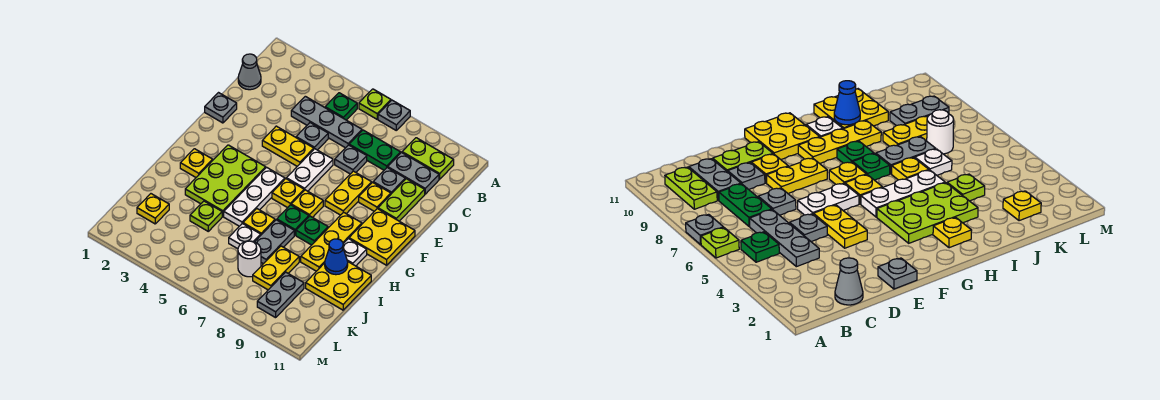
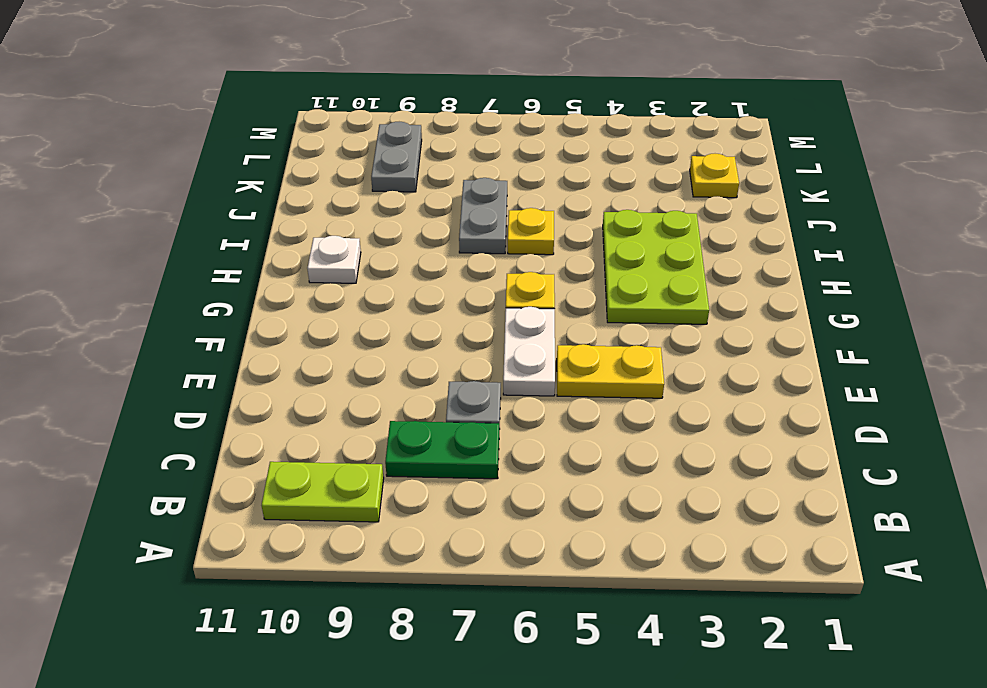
none -> lime plate A6 level 1
none -> grey plate A7 level 1
none -> green plate B5 level 1
none -> grey cone C1 level 1

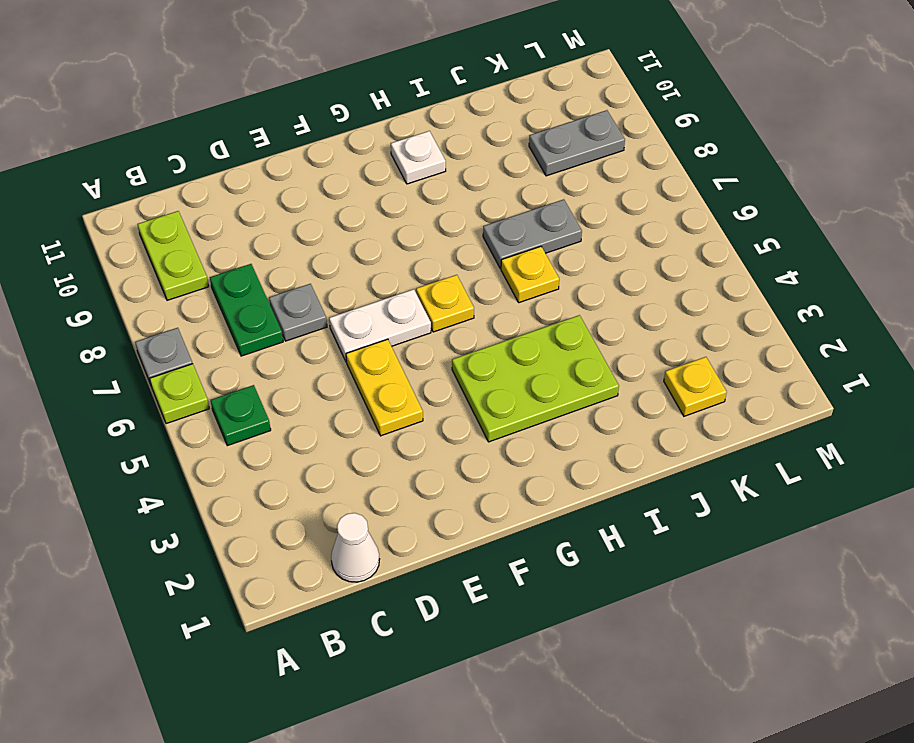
white cone C1 level 1 -> grey cone C1 level 1
none -> grey plate C4:C6 level 1
none -> grey plate C9:C10 level 1
none -> grey plate D5 level 1
none -> grey plate D9 level 1

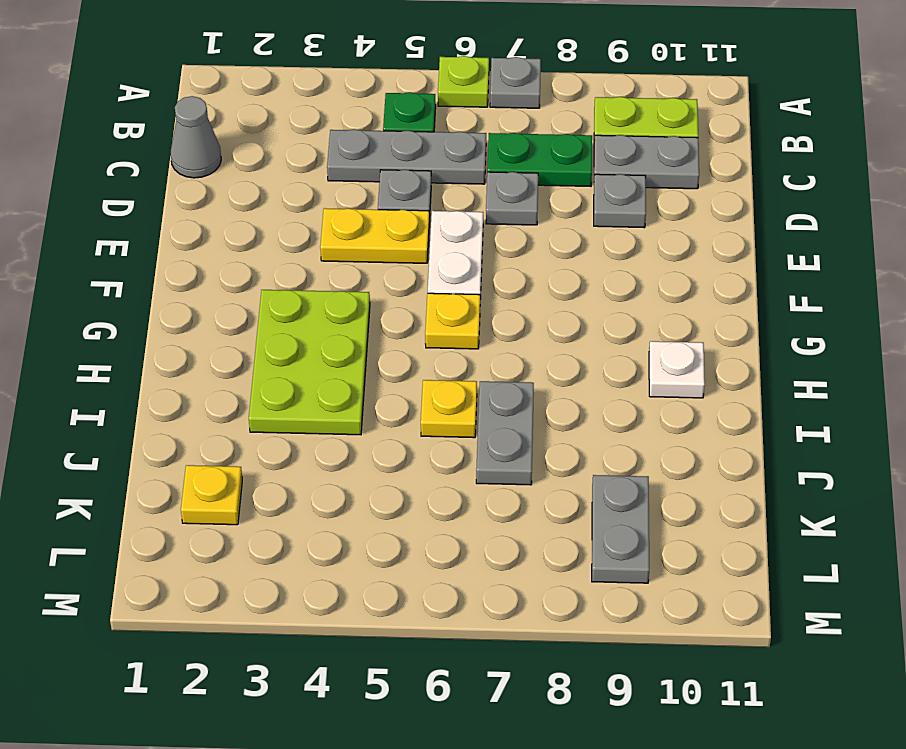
none -> lime plate D10:E10 level 1
none -> grey plate E1 level 1
none -> yellow plate E8:F8 level 1
none -> yellow plate E9 level 1

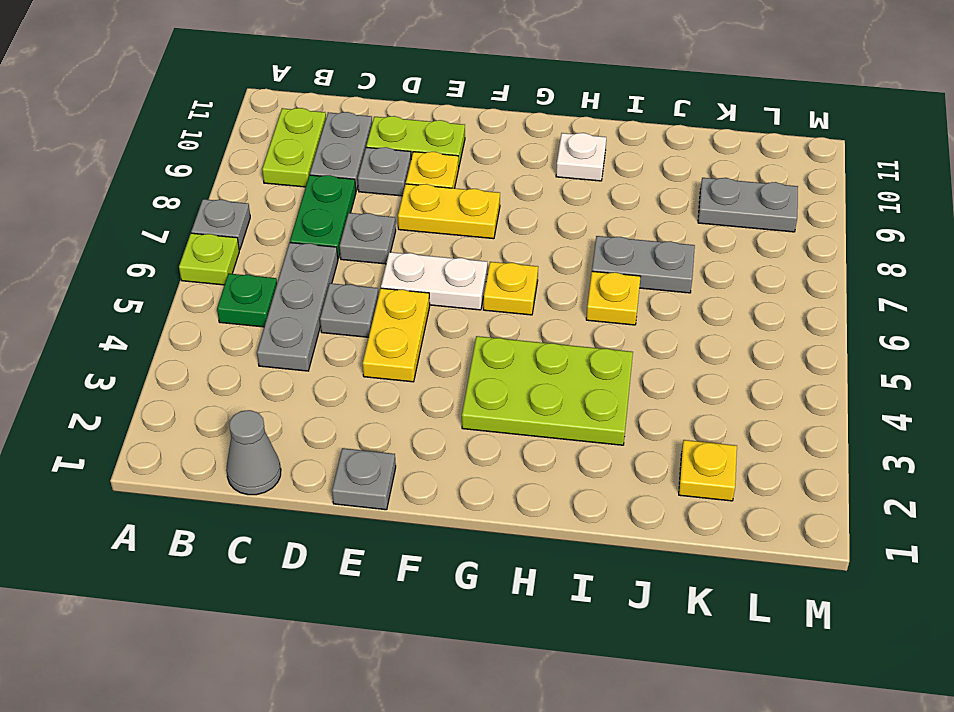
none -> yellow plate F10:G11 level 1
none -> white plate G5:I5 level 1
none -> yellow plate G7 level 1
none -> yellow plate G9:I9 level 1

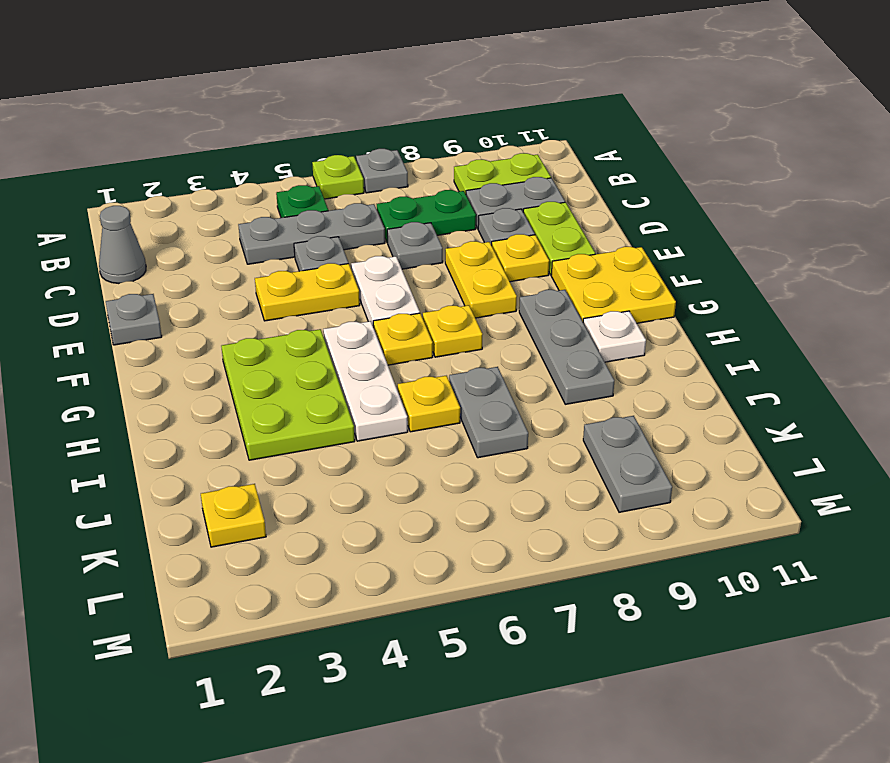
grey plate G9:I9 level 1 -> yellow plate G9:I9 level 1
none -> yellow plate H2 level 1
none -> green plate H7 level 1
none -> green plate H8 level 1
none -> yellow plate I10:J11 level 1

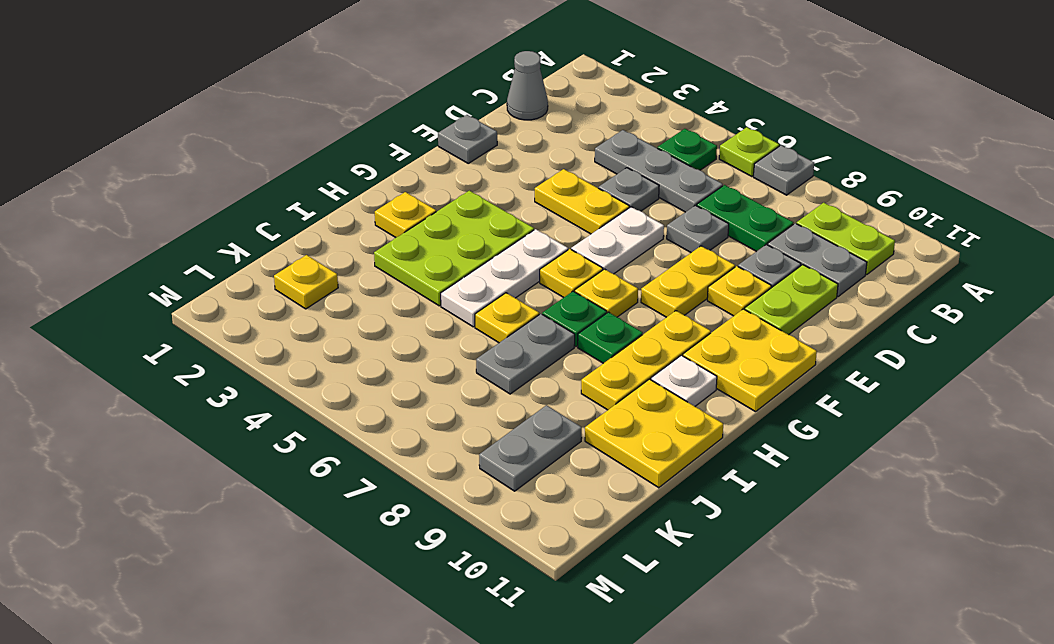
none -> lime plate J4 level 1
none -> white plate J6 level 1
none -> yellow plate J8:K8 level 1
none -> white round brick K7 level 1

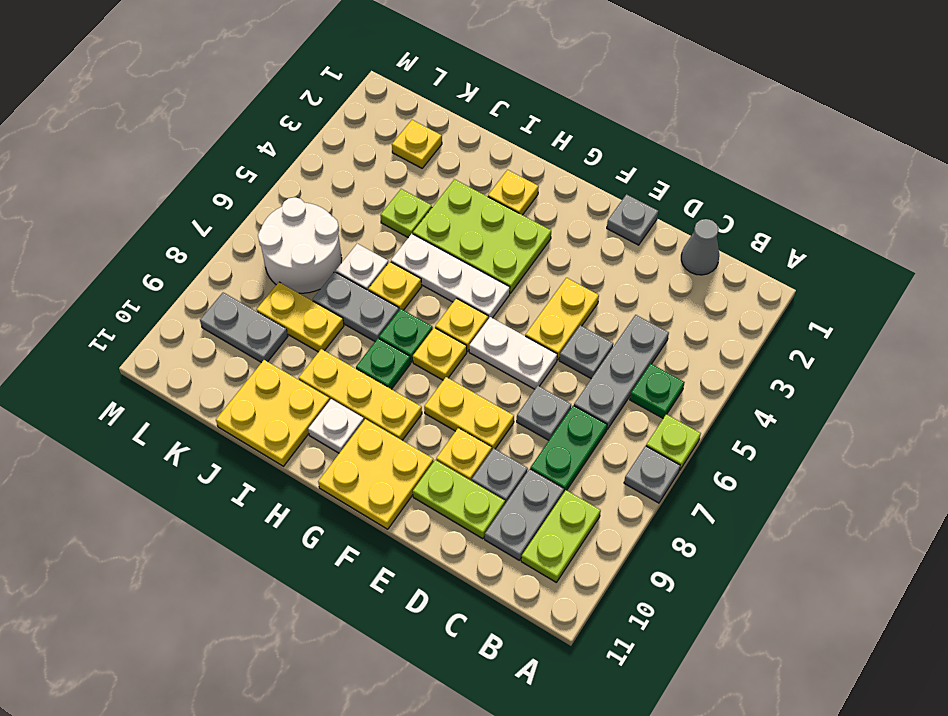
white round brick K6:L7 level 1 -> white round brick K7 level 1
none -> blue cone I10 level 2

